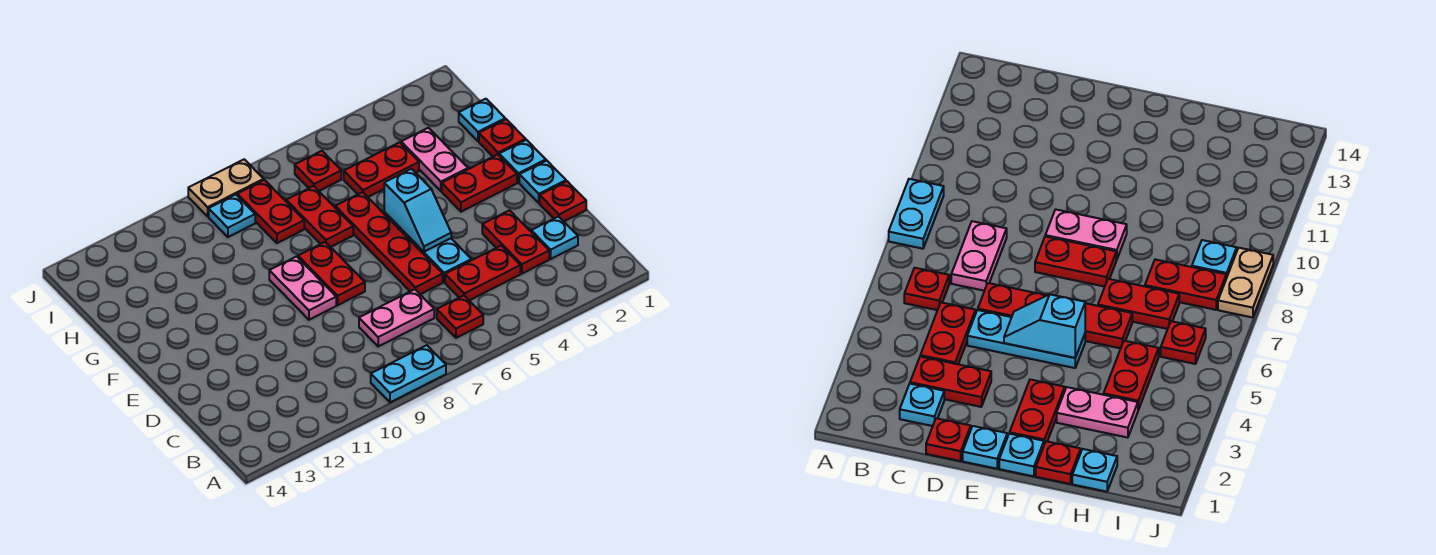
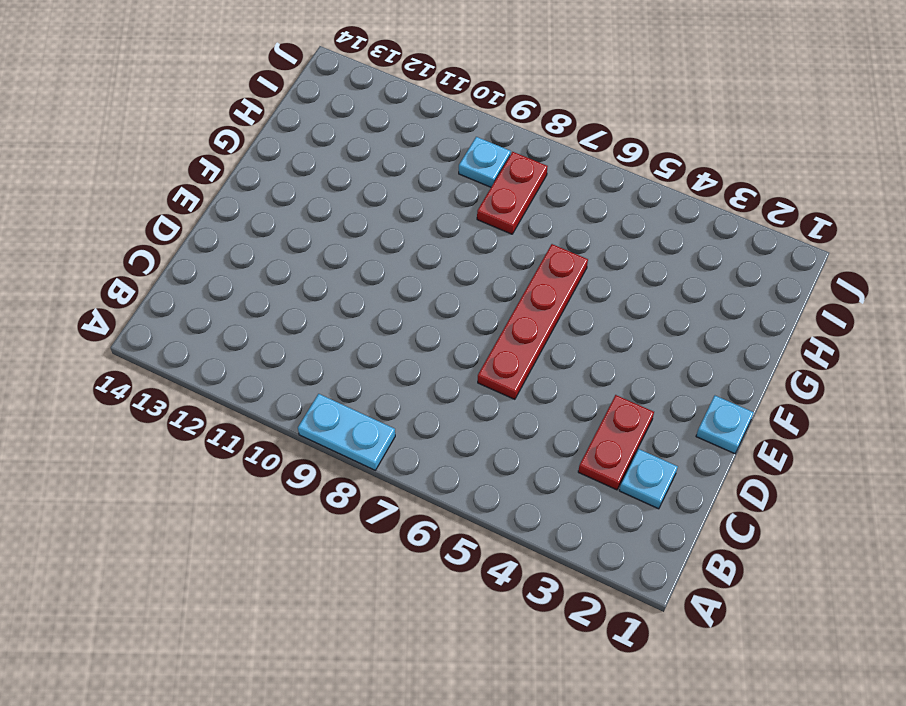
none -> red plate B6 level 1
none -> red plate C4:C5 level 1
none -> pink plate C7:C8 level 1

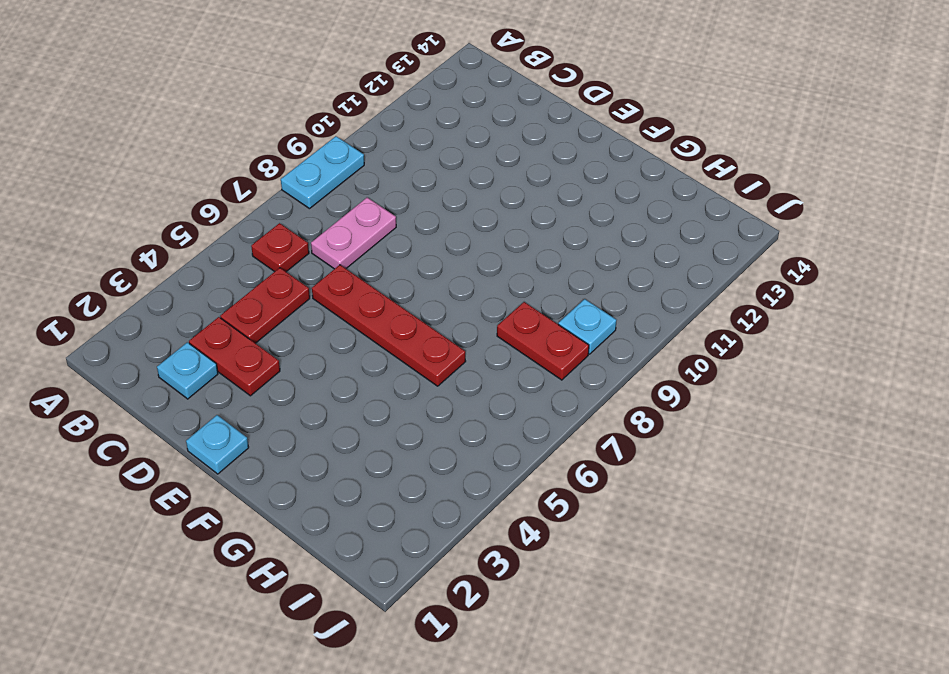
none -> red plate D1 level 1
none -> cyan plate D5:F5 level 1
none -> red plate E8:F8 level 1

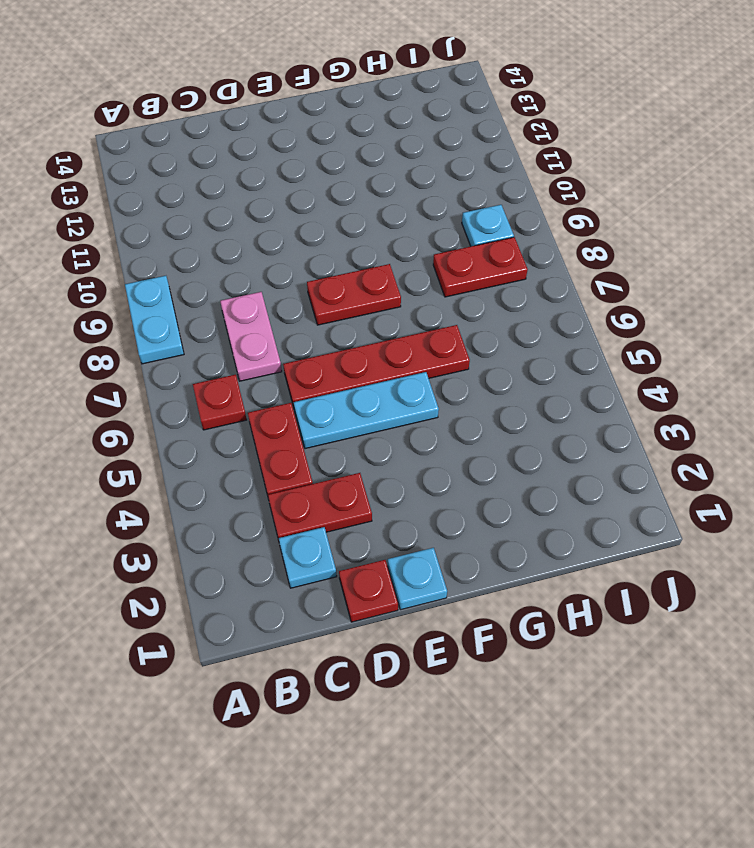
none -> pink plate E9:F9 level 1
none -> cyan plate F1 level 1
none -> red plate F2:F3 level 1

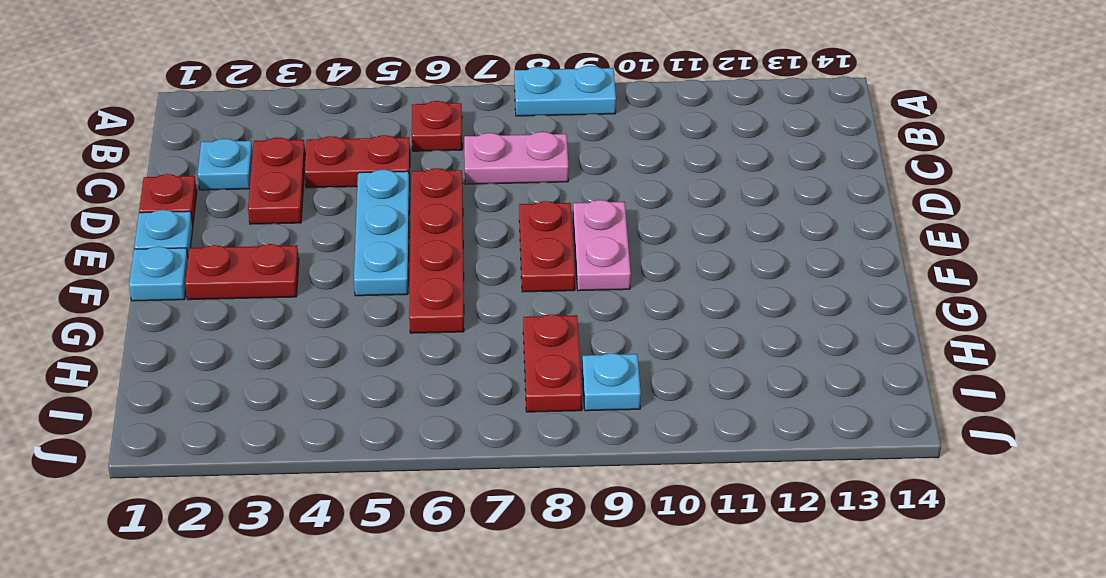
none -> red plate G1 level 1
none -> pink plate G3:H3 level 1
none -> red plate G7:H7 level 1

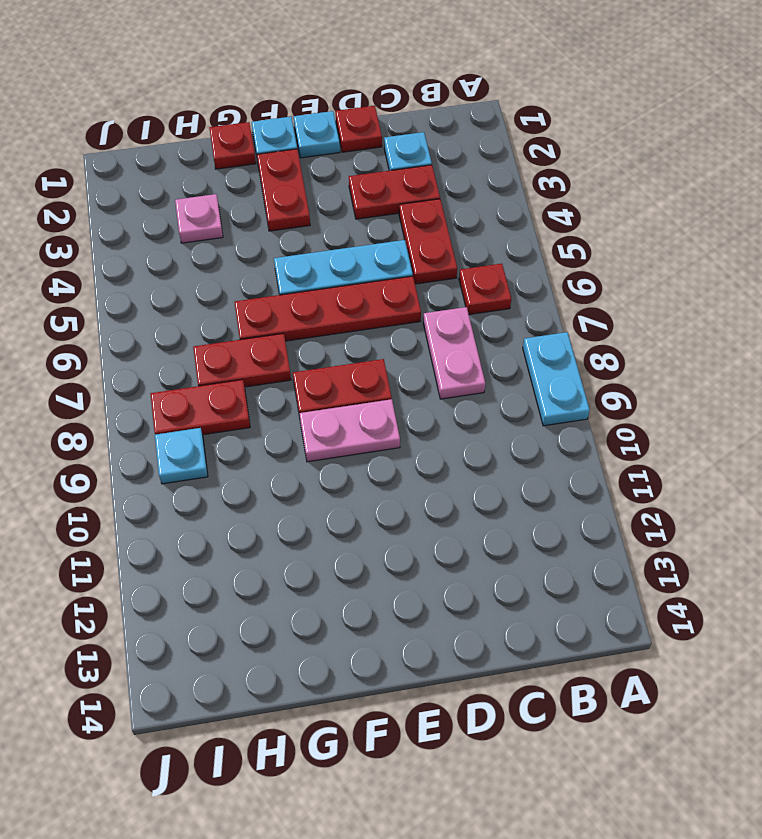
pink plate H3 level 1 -> pink plate G3:H3 level 1
none -> cyan plate H1 level 1
none -> red plate H4:H5 level 1
none -> red plate I6 level 1

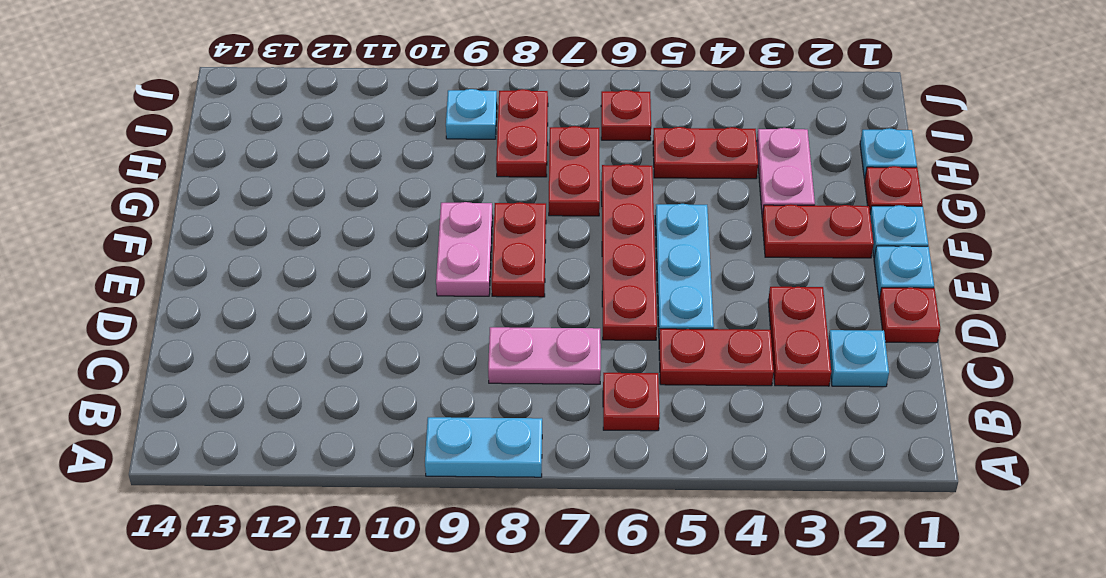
none -> tan plate J8:J9 level 1
none -> cyan slope E5:F5 level 2 top F

